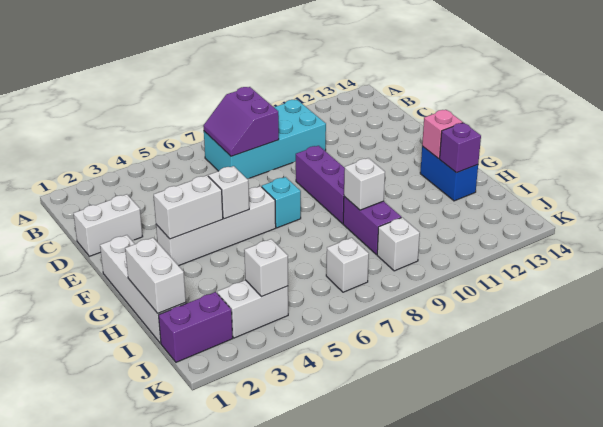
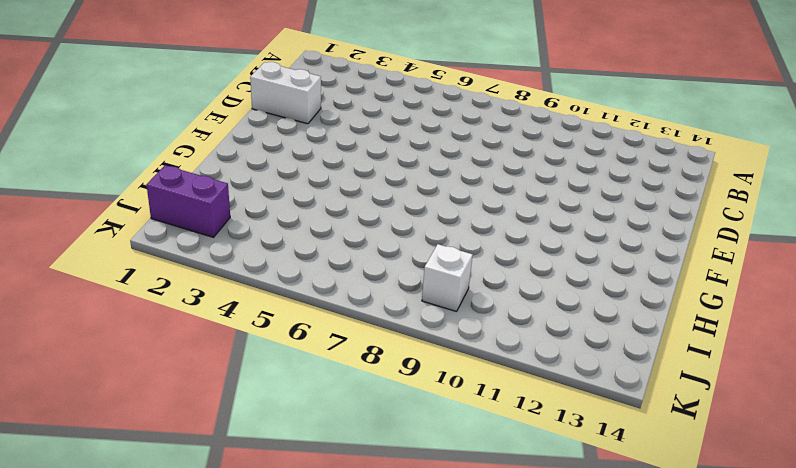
none -> cyan brick B7:C10 level 1
none -> purple brick E9:G9 level 1
none -> white brick F1:I1 level 1

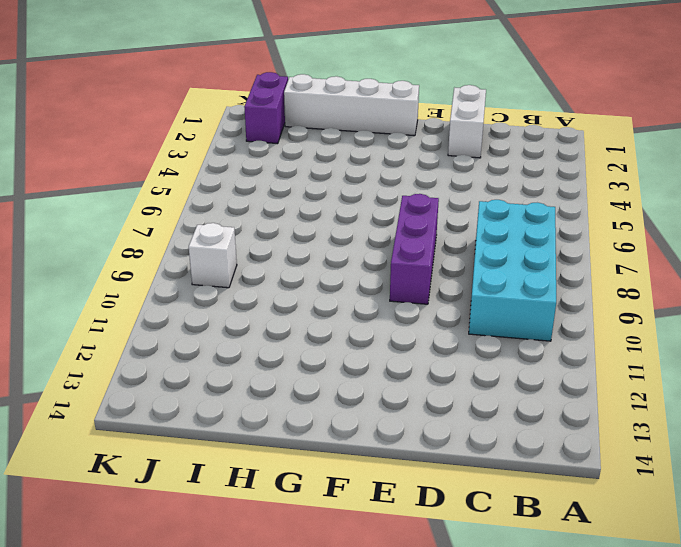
purple brick E7:E9 level 1 -> purple brick E9:G9 level 1
none -> white brick F3:F6 level 1
none -> cyan brick F7 level 1
none -> blue brick G13:H13 level 1

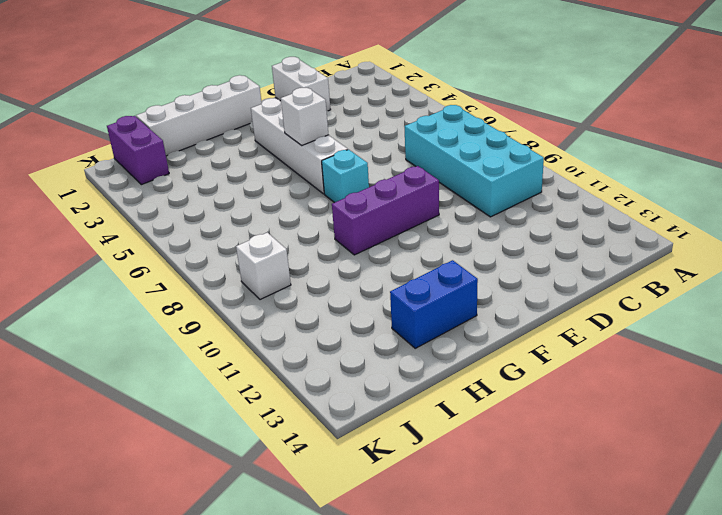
none -> purple brick H9:I9 level 1
none -> white brick J3:J4 level 1
none -> white brick J7 level 1

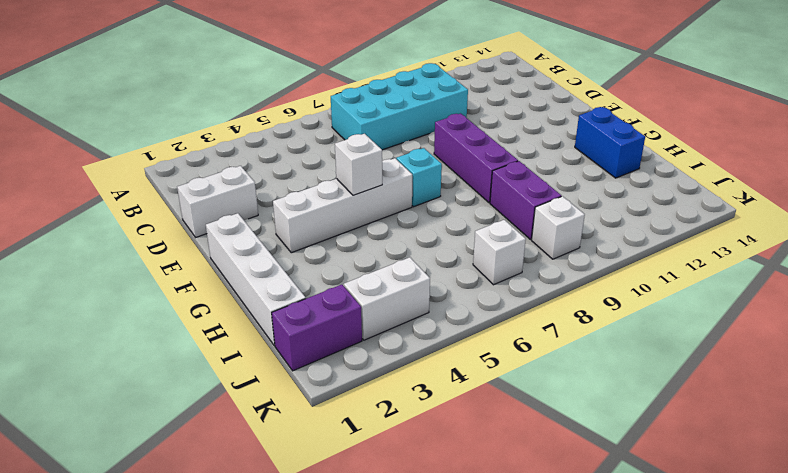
none -> purple slope B7:C8 level 2 top 8
none -> white brick F3:F4 level 2
none -> pink brick G13 level 2

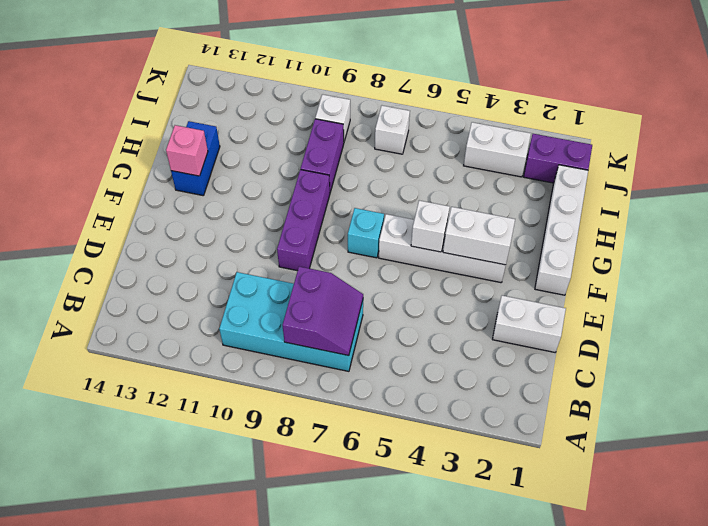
none -> white brick H1:I1 level 2
none -> white brick H9 level 2
none -> purple brick H13 level 2

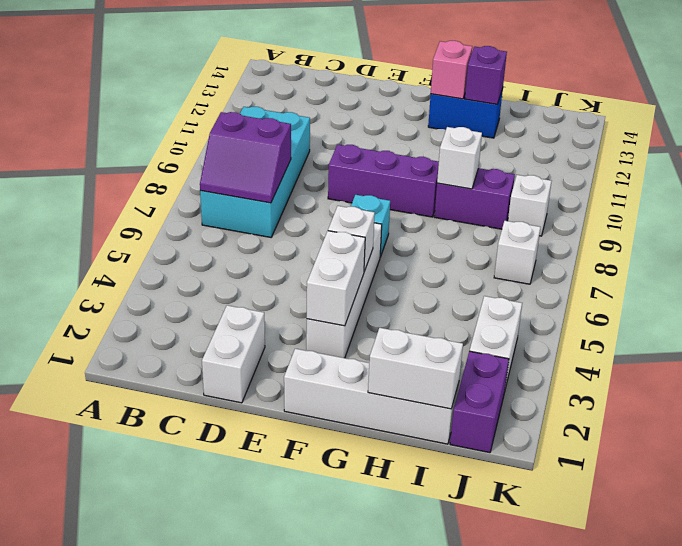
none -> white brick J4 level 2

